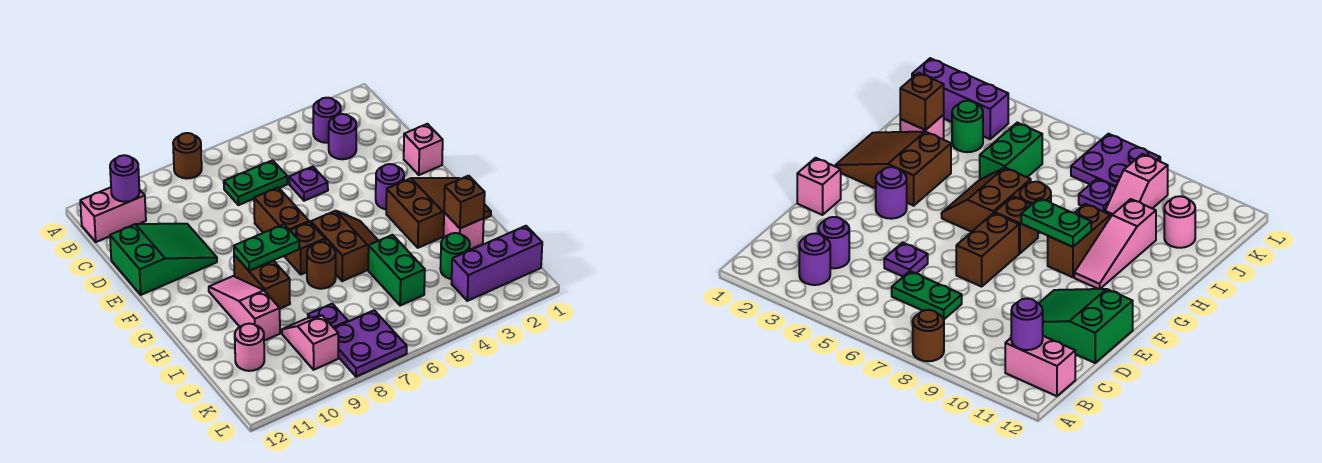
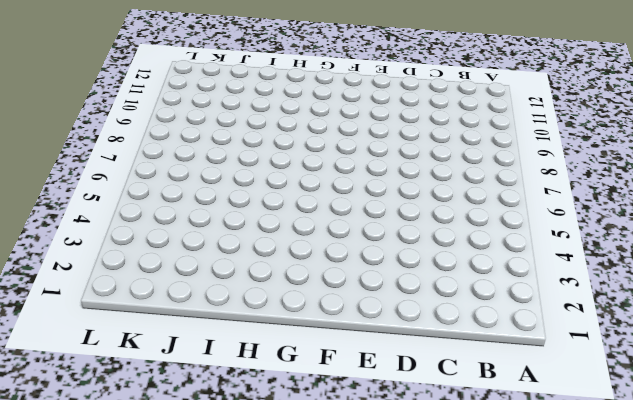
none -> brown round brick A8 level 1
none -> purple round brick B3 level 1
none -> pink brick B11:B12 level 1

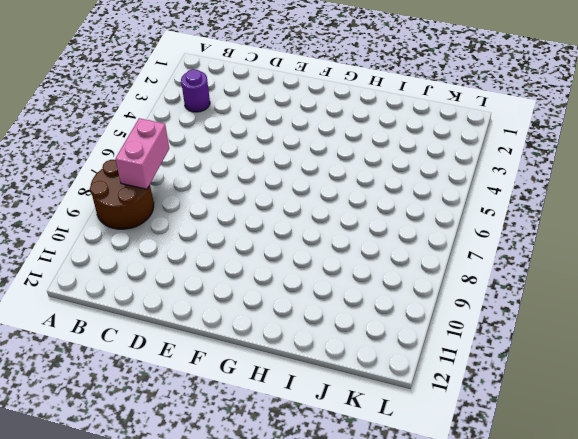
brown round brick A8:B9 level 1 -> brown round brick A8 level 1
pink brick B7:B8 level 2 -> pink brick B11:B12 level 1
none -> purple round brick C3 level 1
none -> green plate C6:C7 level 1
none -> purple plate D5 level 1

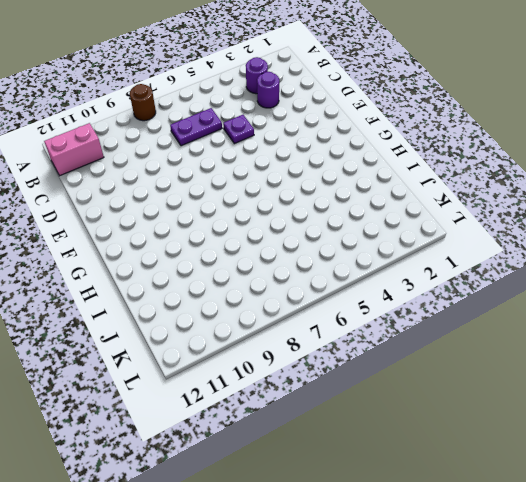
purple plate C6:C7 level 1 -> green plate C6:C7 level 1
none -> green slope D10:E12 level 1 top 12
none -> pink brick E1 level 1
none -> brown brick E7:F7 level 1

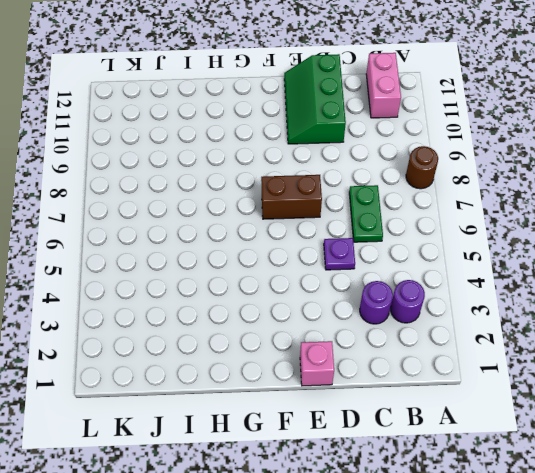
green slope D10:E12 level 1 top D -> green slope D10:E12 level 1 top 12
none -> purple round brick F3 level 1
none -> brown slope G1:H3 level 1 top 3
none -> brown slope G5:H6 level 1 top 6

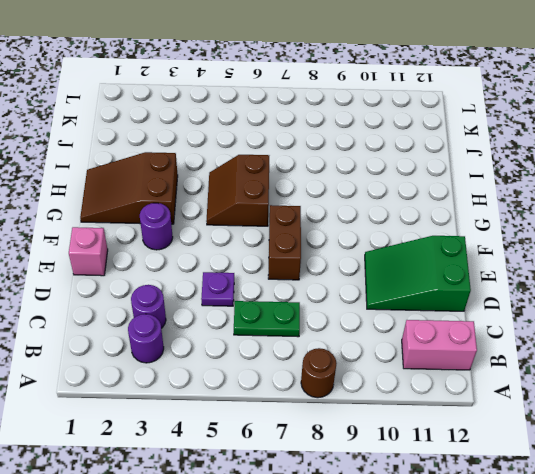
none -> brown brick G7 level 1
none -> brown brick G9:H9 level 1
none -> pink slope G10:I10 level 1 top I

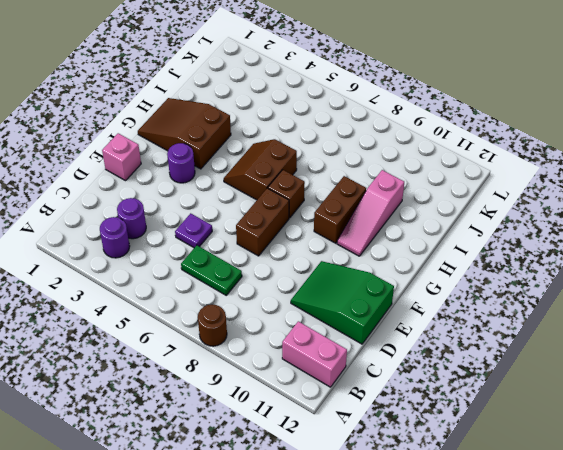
none -> brown round brick H7 level 1
none -> pink brick I2 level 1
none -> green brick I5:J5 level 1

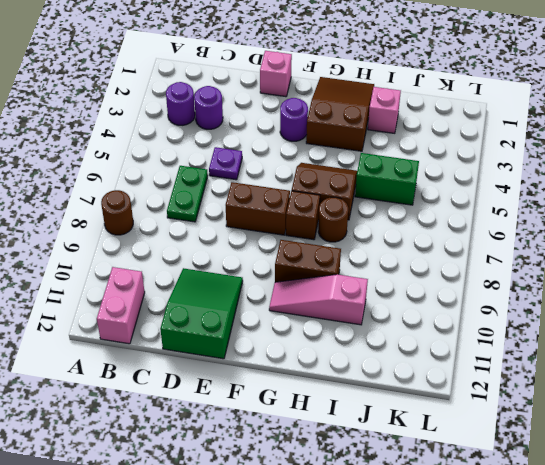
none -> green round brick J3 level 1
none -> purple plate J8 level 1
none -> pink slope J9:K9 level 1 top K

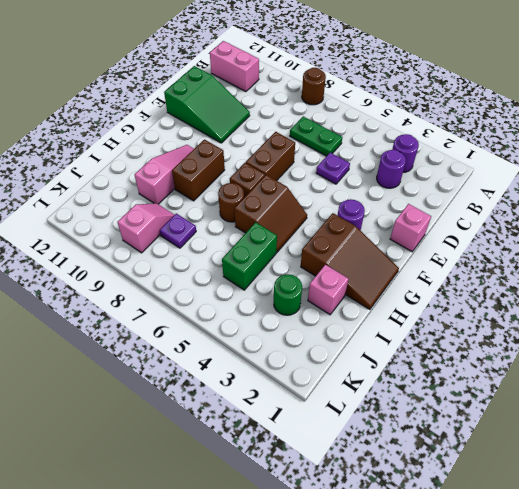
none -> pink round brick J11 level 1
none -> purple brick K1:K3 level 1
none -> purple plate K7:L8 level 1

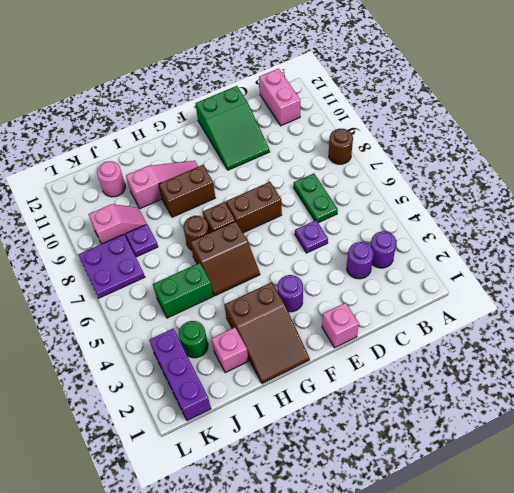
none -> purple round brick B11 level 2
none -> green plate G8:G9 level 2
none -> brown brick I2 level 2

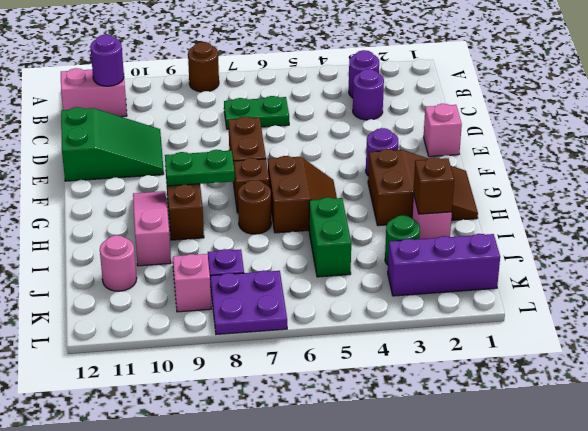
none -> purple plate D5 level 1

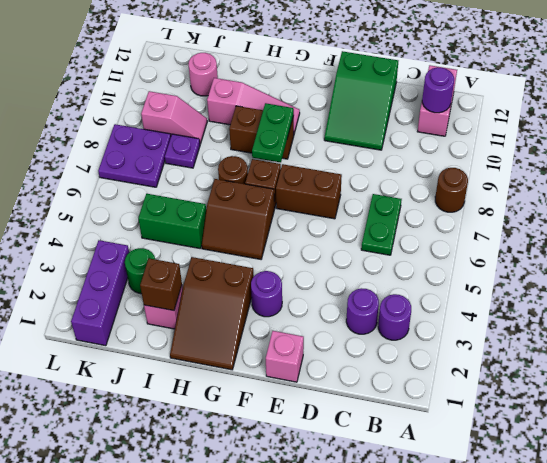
none -> purple plate D5 level 1

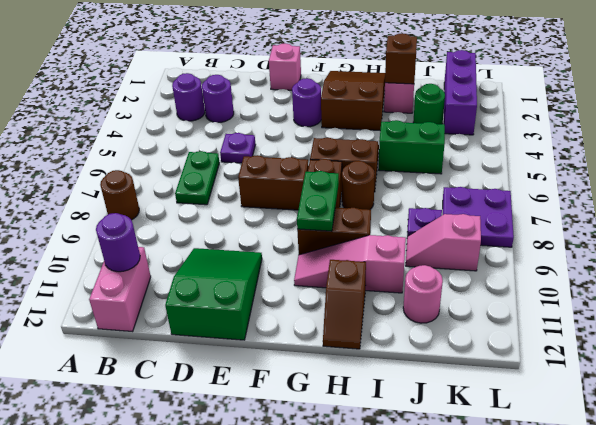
brown slope H11:H12 level 1 top 11 -> none

